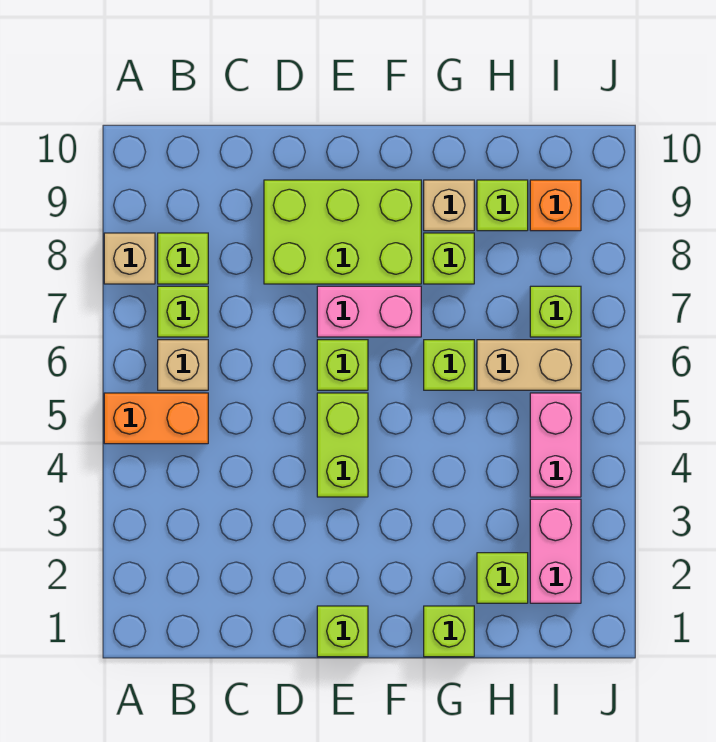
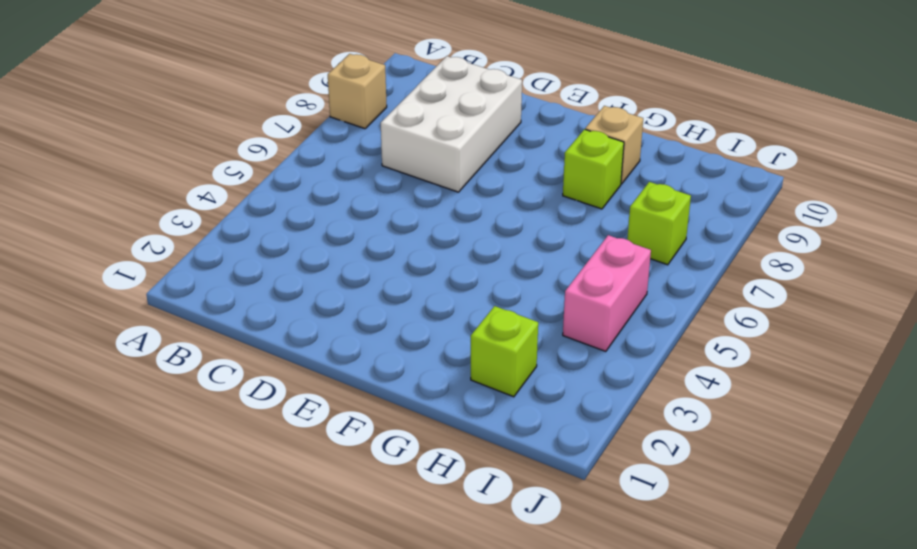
white brick C7:D9 level 1 -> lime brick D8:F9 level 1
none -> orange brick A5:B5 level 1
none -> tan brick B6 level 1
none -> lime brick B7 level 1

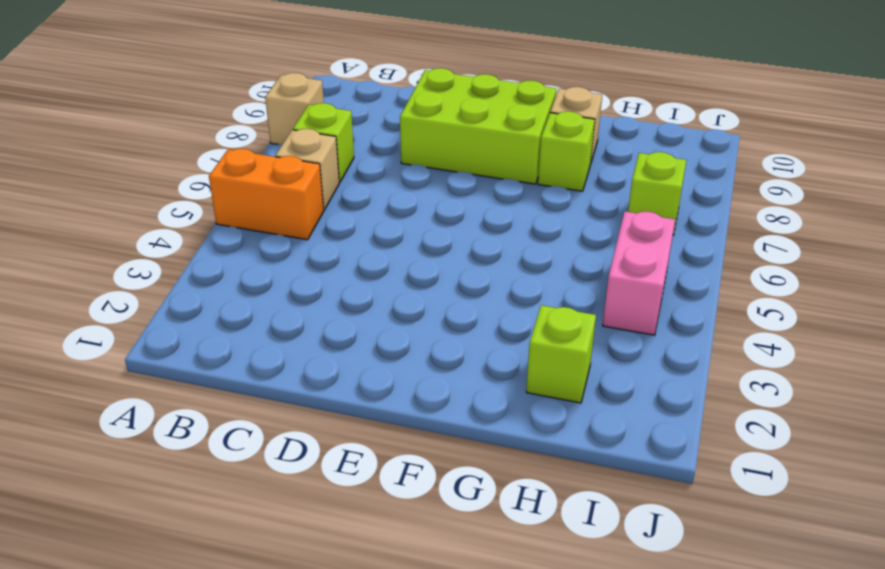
none -> lime brick B8 level 1
none -> lime brick E1 level 1
none -> lime brick E4:E5 level 1

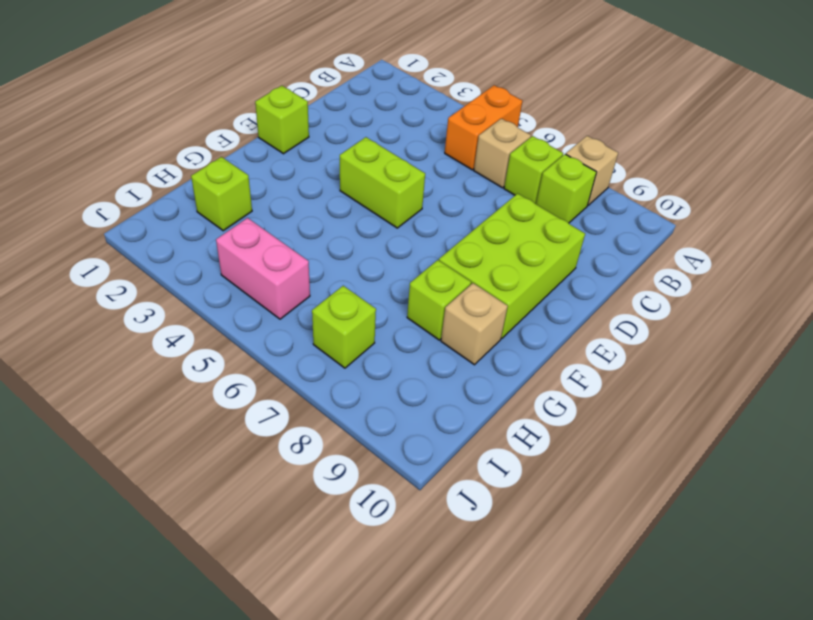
none -> lime brick E6 level 1
none -> pink brick E7:F7 level 1
none -> lime brick G1 level 1

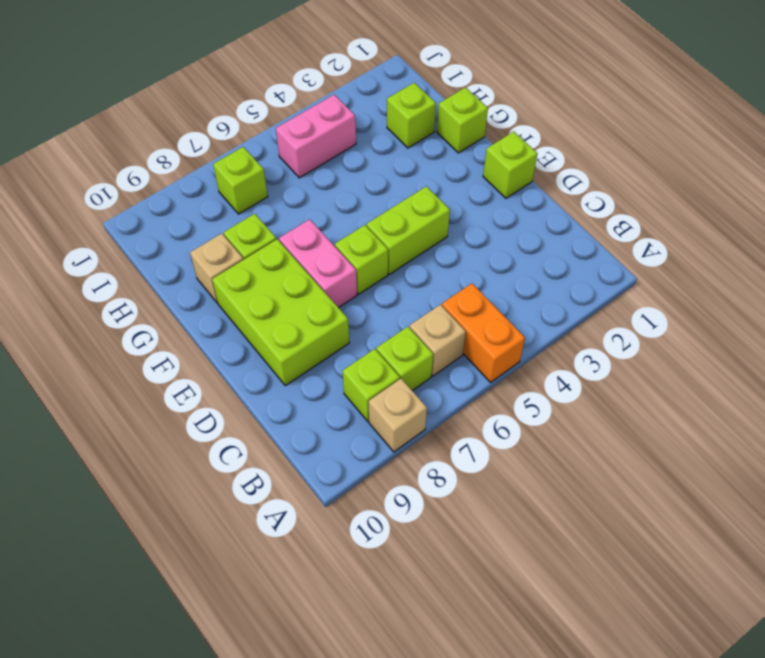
none -> lime brick G6 level 1
none -> tan brick H6:I6 level 1
none -> lime brick H9 level 1

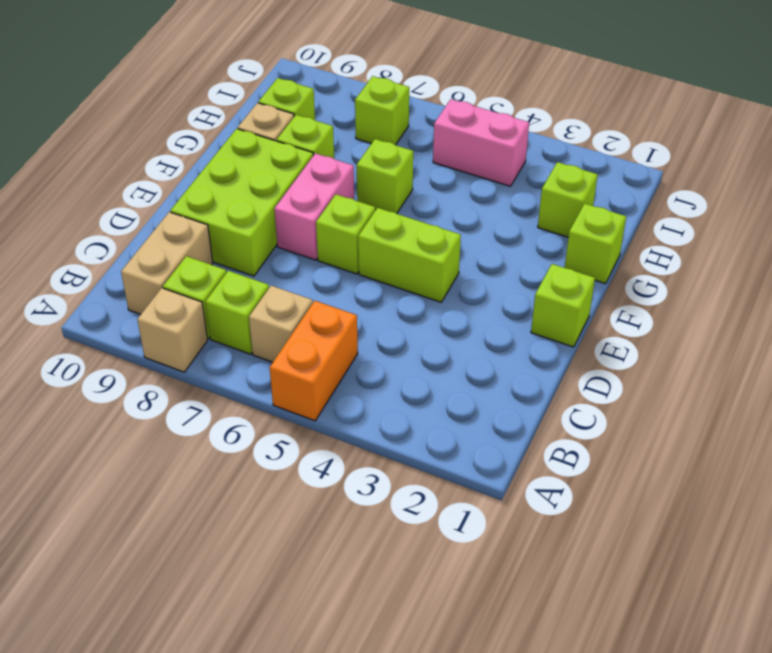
tan brick B9:C9 level 1 -> tan brick H6:I6 level 1
none -> pink brick I2:I3 level 1
none -> orange brick I9 level 1

